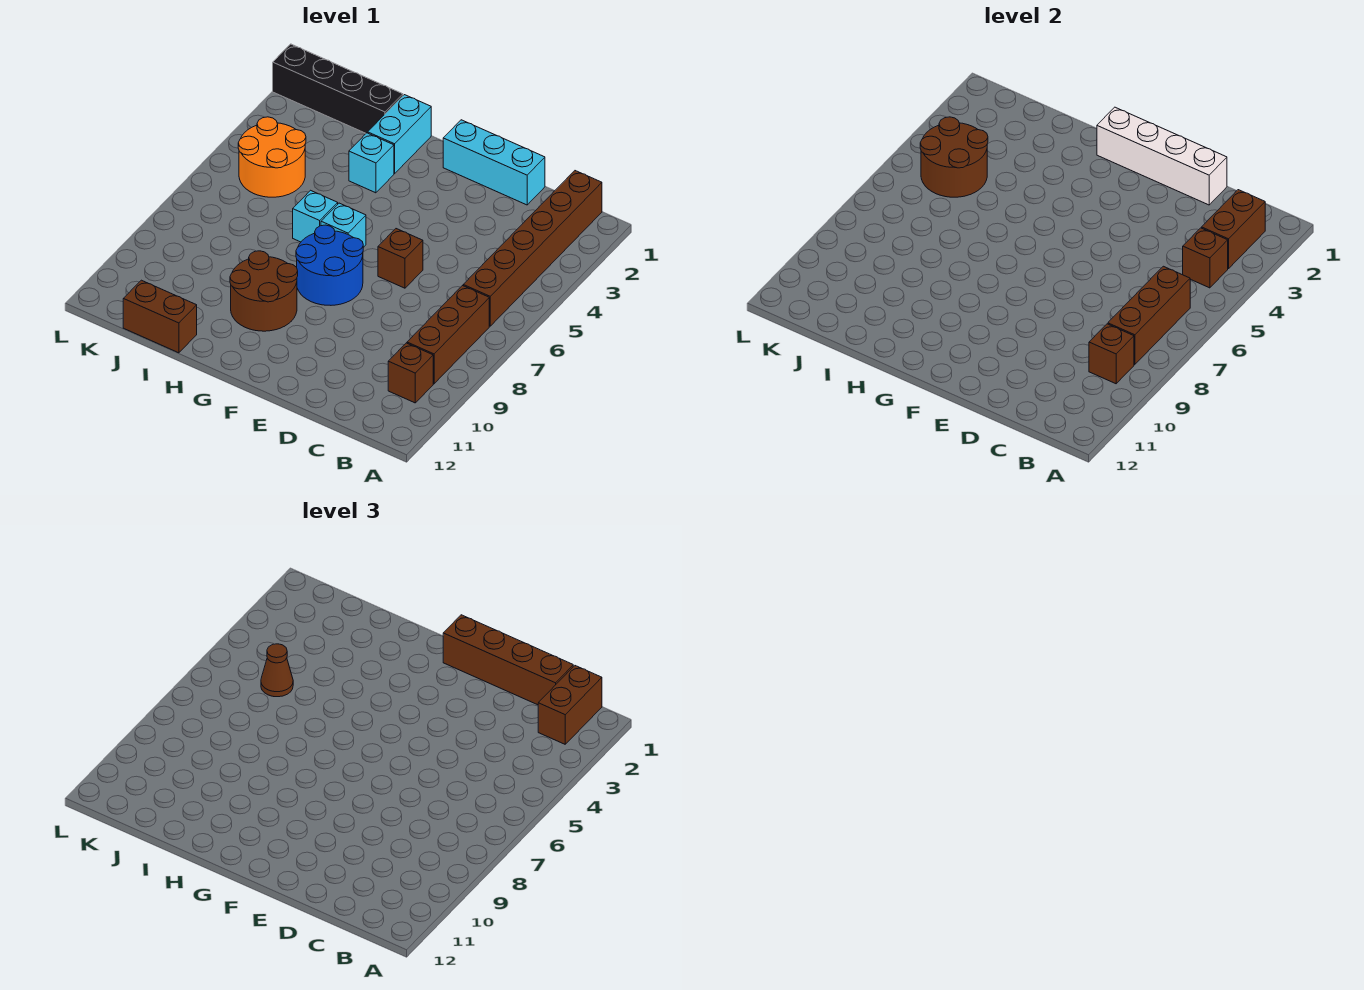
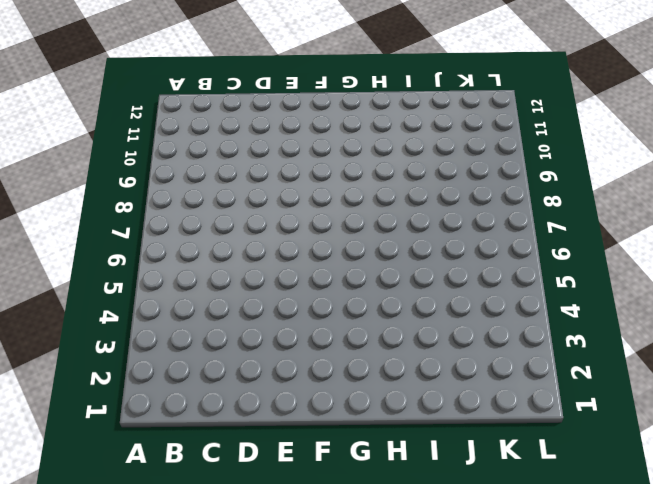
none -> brown brick B1:B6 level 1
none -> brown brick B7:B9 level 1
none -> brown brick B10 level 1

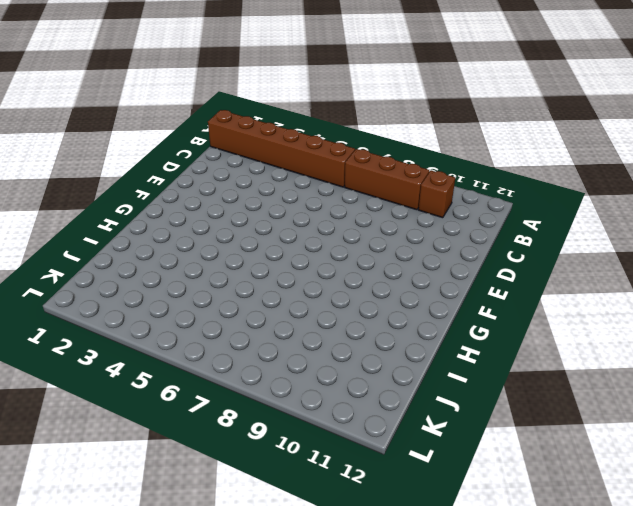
none -> cyan brick D1:F1 level 1
none -> brown brick E6 level 1
none -> blue round brick F7:G8 level 1

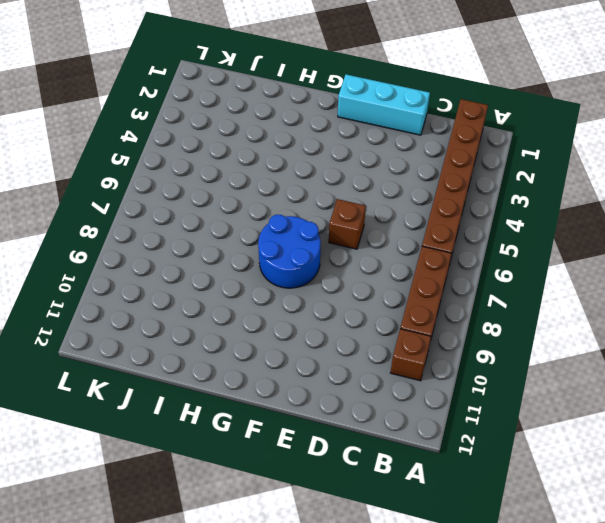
none -> cyan brick G6 level 1
none -> brown round brick G9:H10 level 1
none -> cyan brick H1:H2 level 1

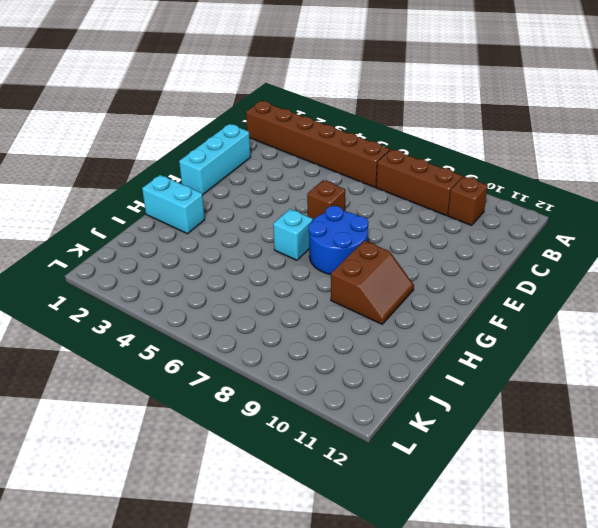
brown slope G9:H10 level 1 top 9 -> brown round brick G9:H10 level 1
none -> cyan brick H3 level 1
none -> cyan brick H6 level 1
none -> black brick I1:L1 level 1

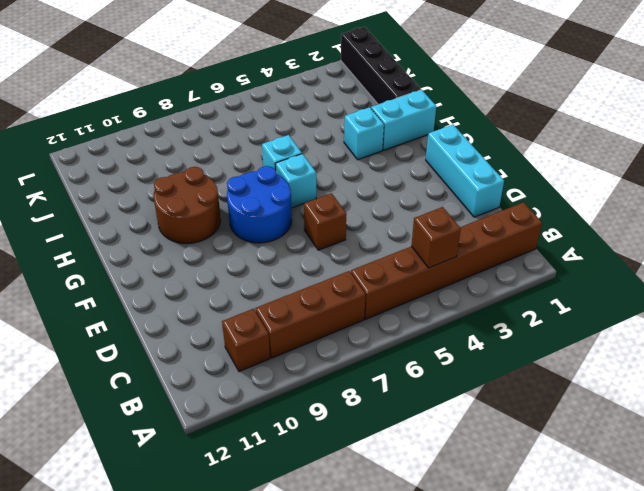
none -> brown brick I12:J12 level 1
none -> orange round brick J4:K5 level 1
none -> brown brick B2:B3 level 2

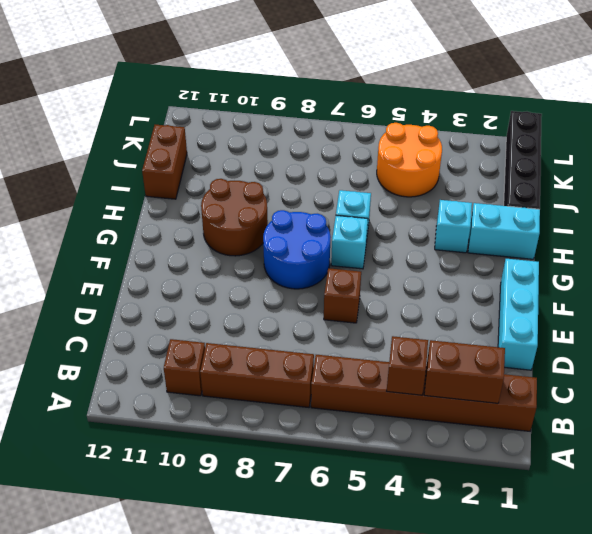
none -> brown brick B6:B8 level 2
none -> brown brick B9 level 2
none -> white brick D1:G1 level 2

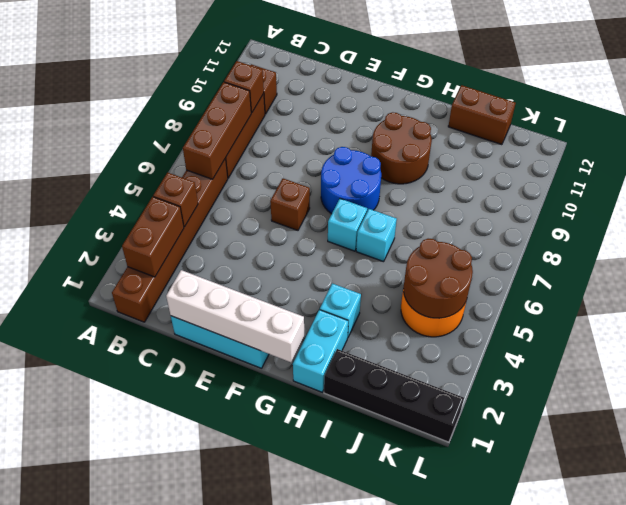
none -> brown brick B1:B2 level 3
none -> brown brick C1:F1 level 3
none -> brown cone J5 level 3

